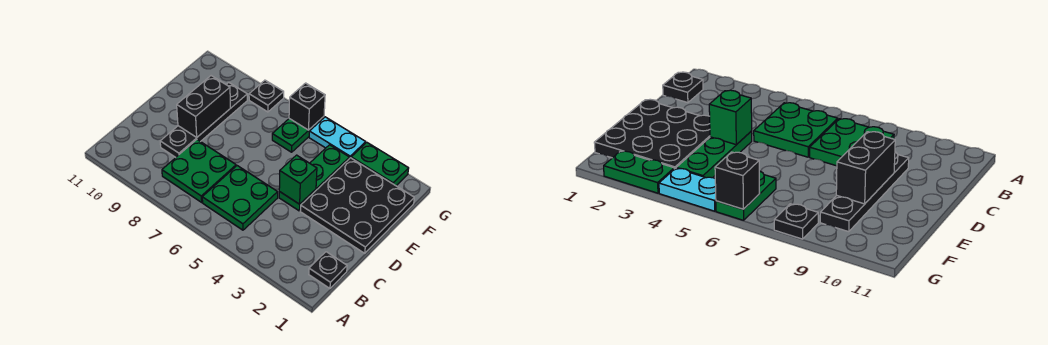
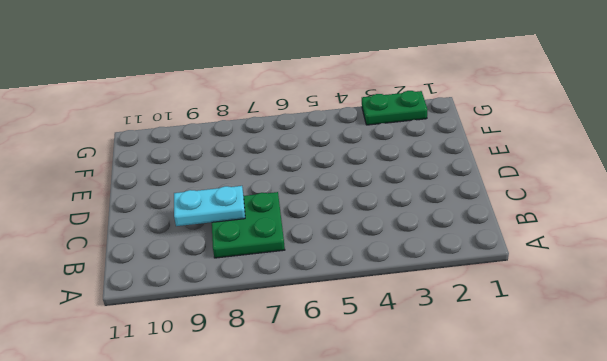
cyan plate C8:C9 level 2 -> cyan plate G4:G5 level 1
none -> black plate B1 level 1
none -> green plate B5:C6 level 1
none -> black plate C9:F9 level 1

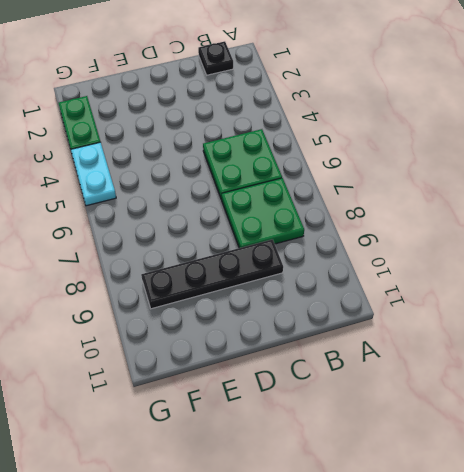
none -> black plate D1:F3 level 1
none -> green plate D4:F4 level 1
none -> green plate F6:G6 level 1

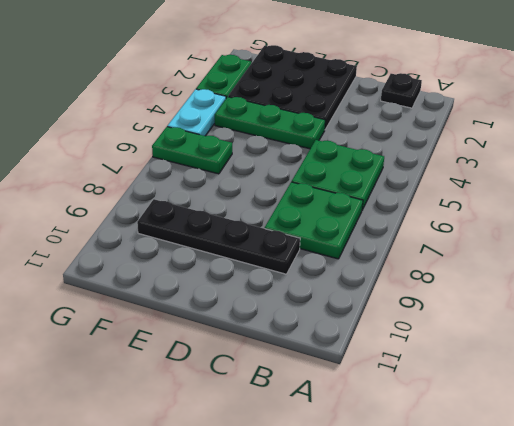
none -> black plate G8 level 1
none -> green brick D4 level 2
none -> black brick D9:E9 level 2

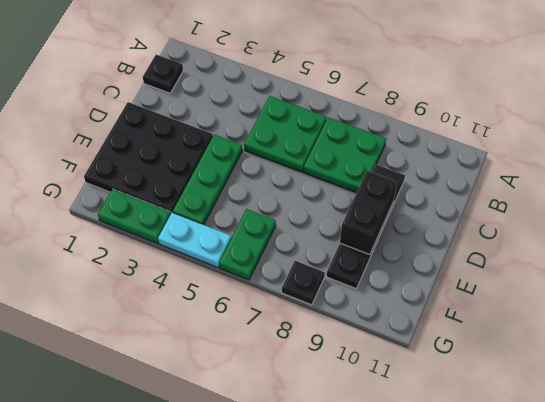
none -> green brick D4 level 2
none -> black brick G6 level 2

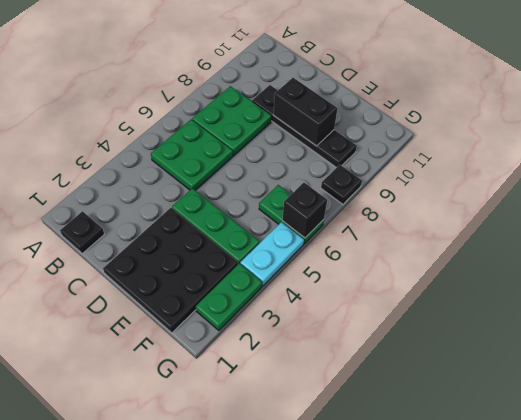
none -> green brick D4 level 2

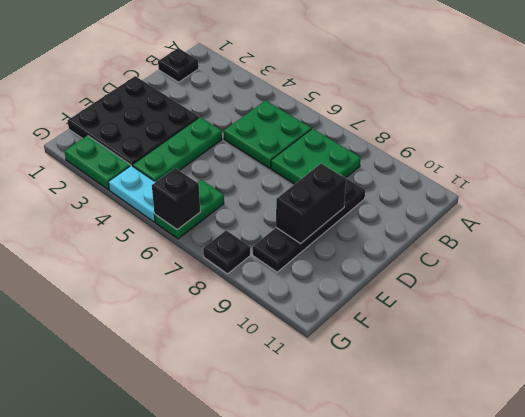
none -> green brick D4 level 2

